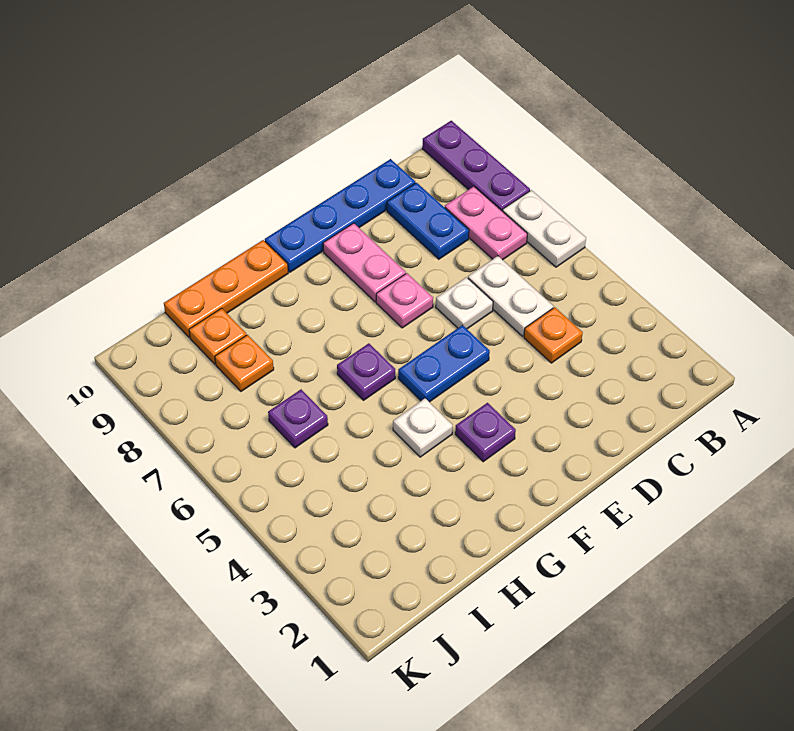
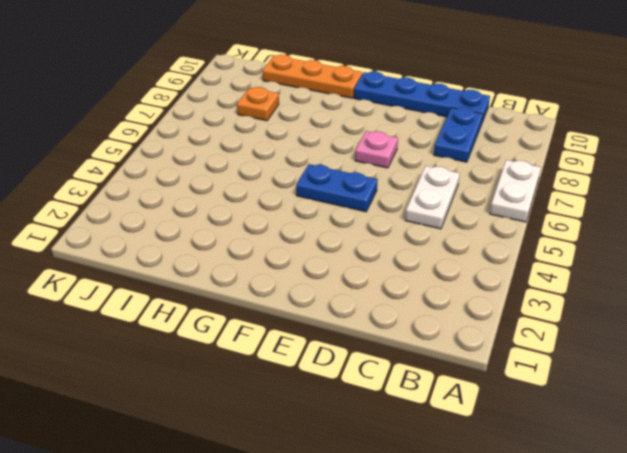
none -> purple plate A8:A10 level 1
none -> pink plate B7:B8 level 1
none -> orange plate C4 level 1

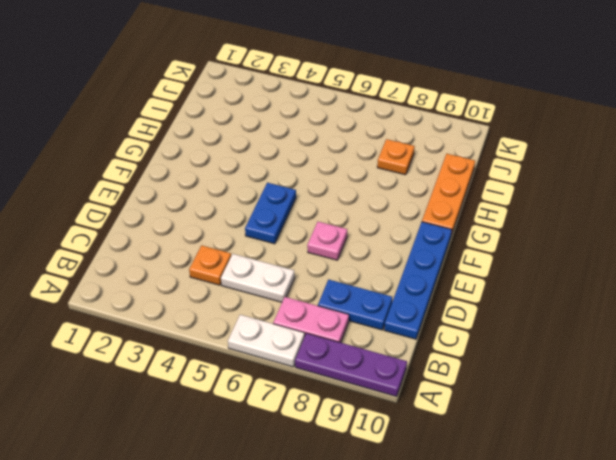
none -> white plate D6 level 1
none -> pink plate E8:E9 level 1
none -> purple plate F3 level 1

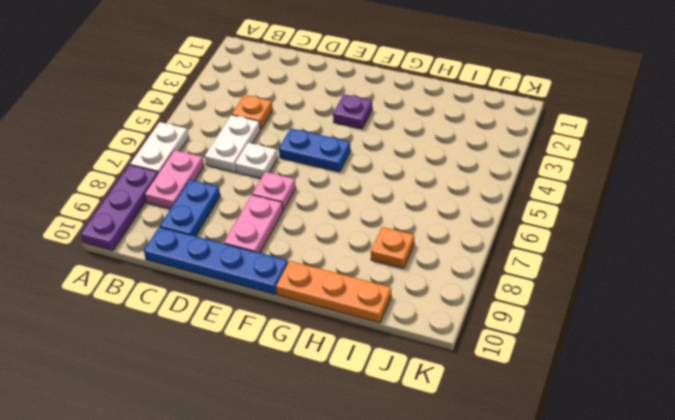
none -> white plate G4 level 1
none -> purple plate G6 level 1
none -> purple plate I6 level 1

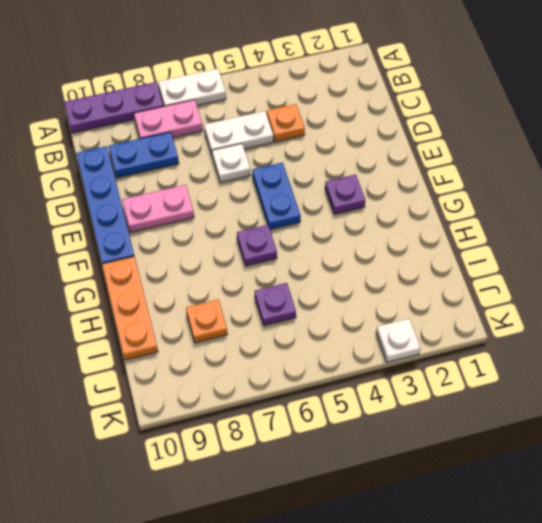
white plate K3 level 1 -> white plate G4 level 1
none -> pink plate E7 level 1
none -> orange plate I9 level 1

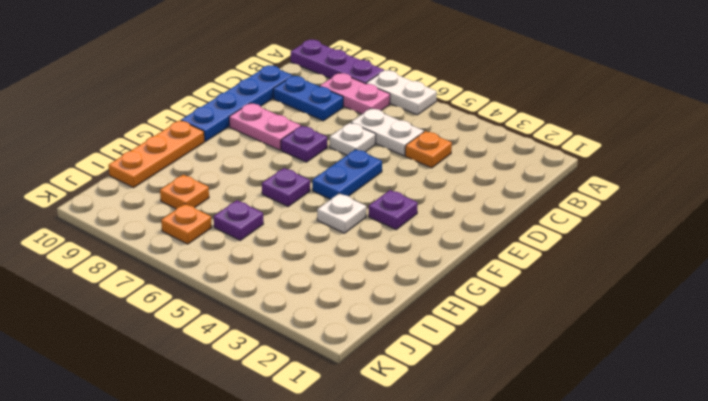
purple plate E7 level 1 -> pink plate E7 level 1
orange plate J7 level 1 -> orange plate I9 level 1

